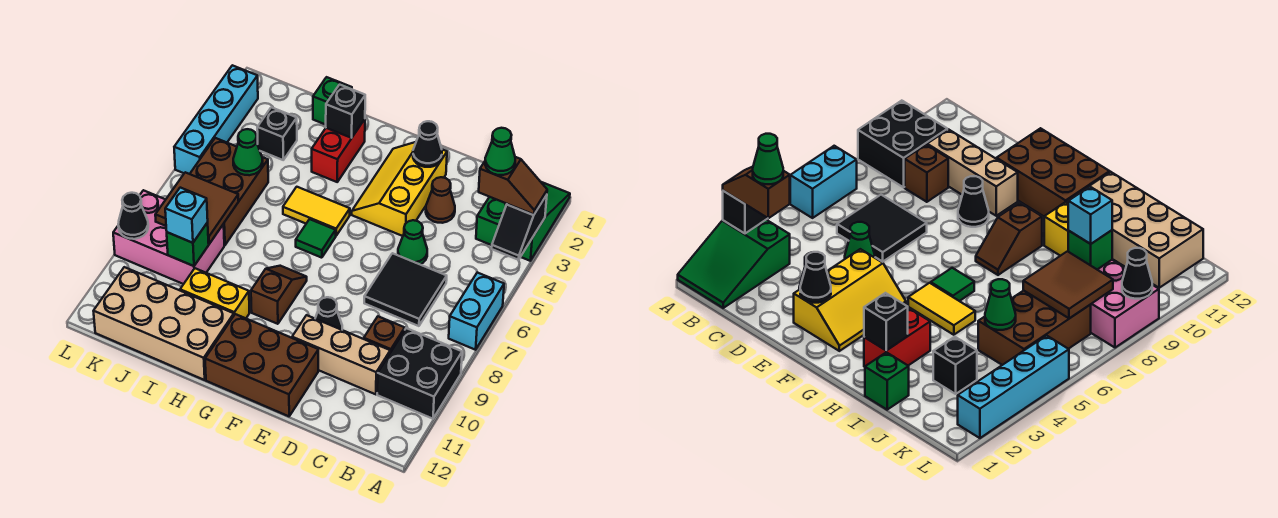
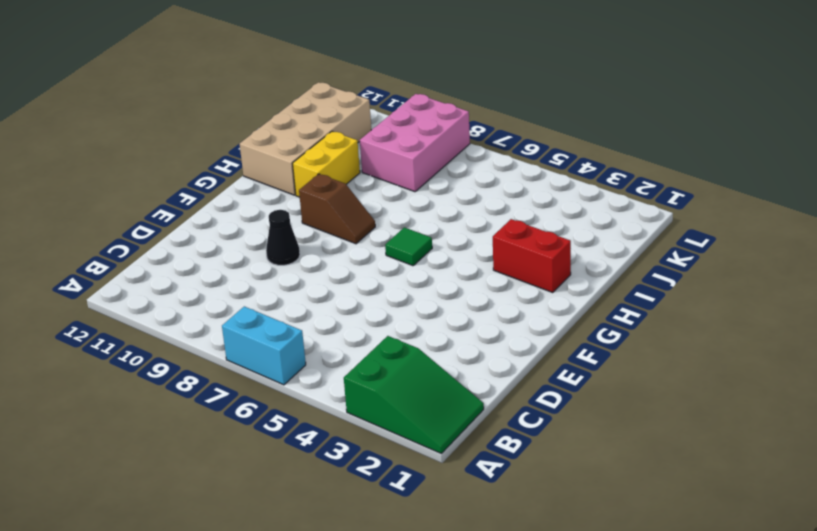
none -> black brick A9:B10 level 1
none -> black tile C6:D7 level 1
none -> brown brick C9 level 1
none -> tan brick C10:E10 level 1

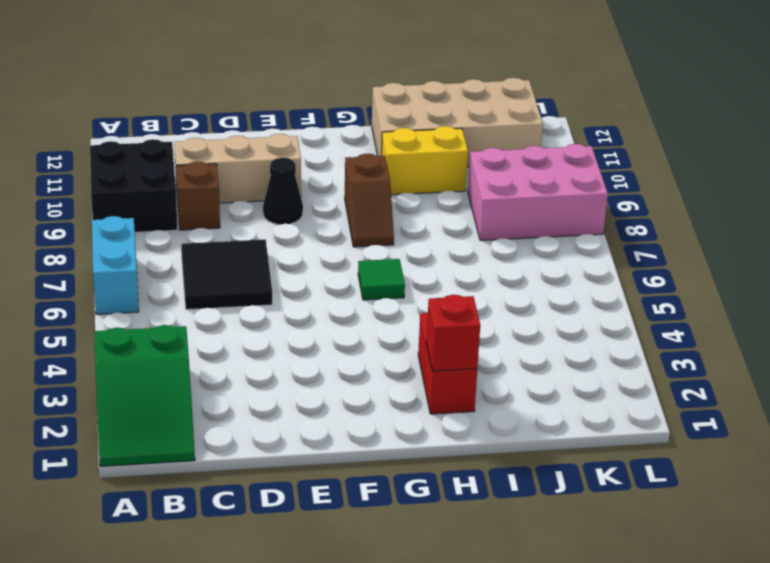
red brick H2 level 2 -> black brick H2 level 2
none -> brown cone D3 level 1
none -> green cone D5 level 1
none -> yellow slope E2:F4 level 1 top E
none -> brown brick E11:G12 level 1

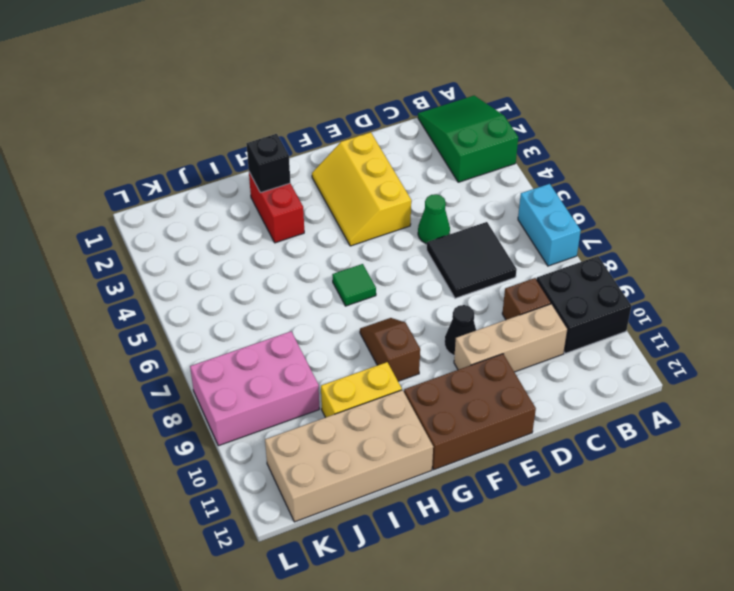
none -> brown cone D3 level 1
none -> yellow tile G5:H5 level 1
none -> green brick I1 level 1
none -> black brick J3 level 1

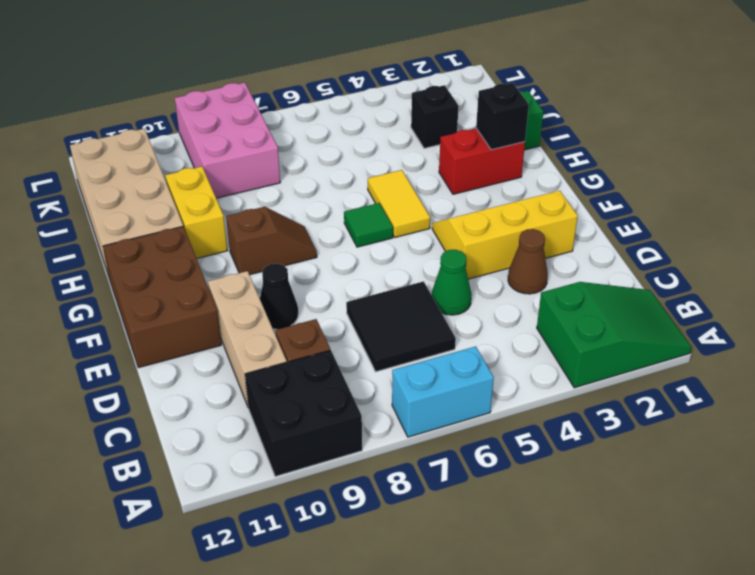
none -> brown brick J5:K7 level 1
none -> cyan brick L2:L5 level 1
none -> black slope A3:A4 level 2 top 3
none -> black cone E2 level 2

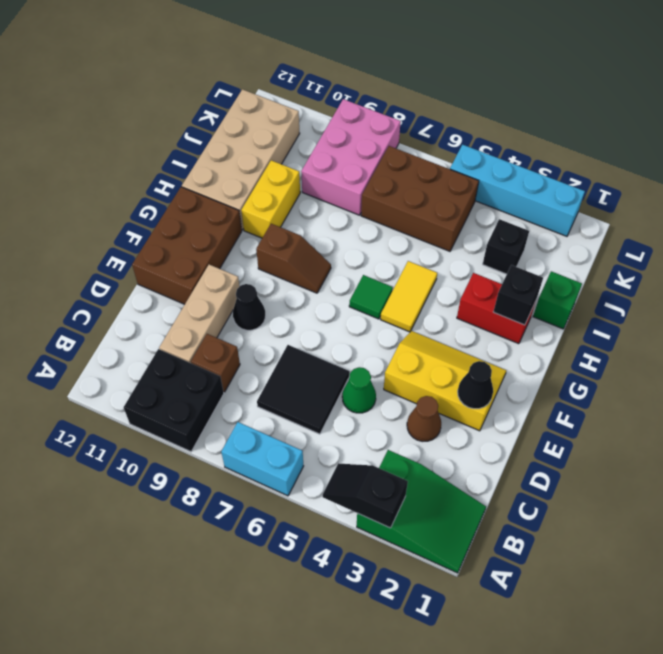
none -> green cone J5 level 2
none -> brown tile J7:K8 level 2
none -> green brick J9 level 2
none -> black cone L9 level 2

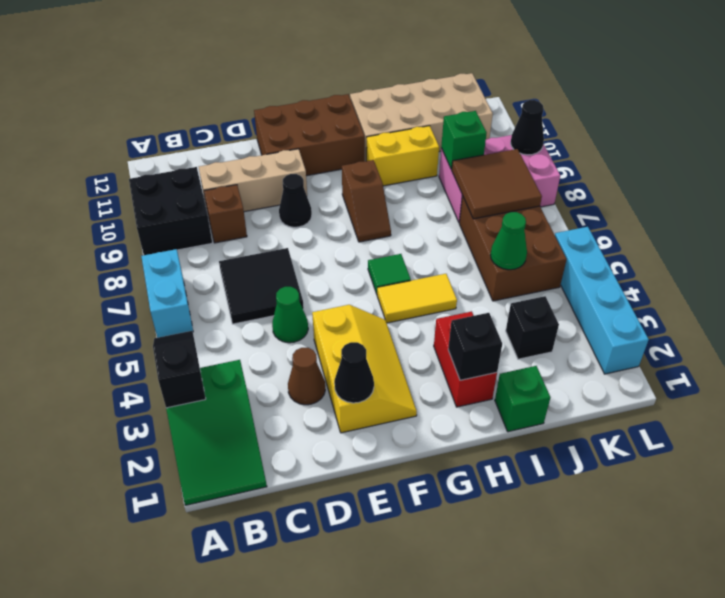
none -> brown slope A3:B3 level 3 top B
none -> cyan brick J9 level 3
none -> green cone B3 level 4

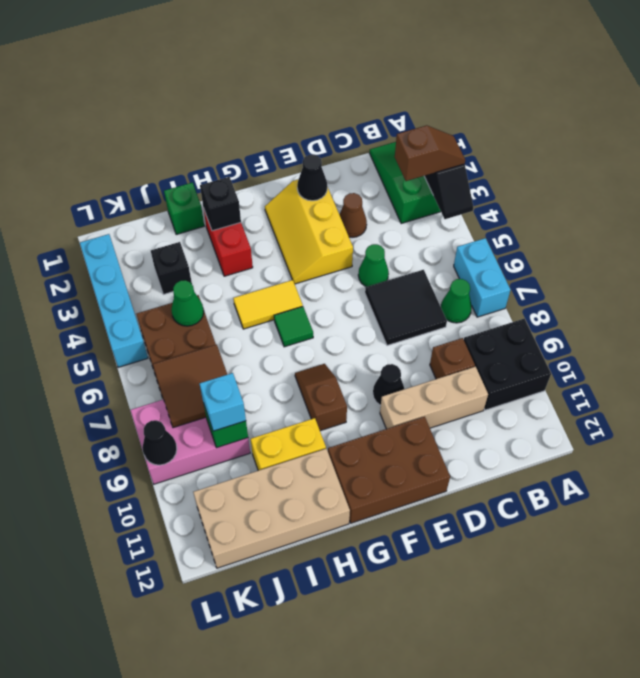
green cone B7 level 1 -> green cone B3 level 4

